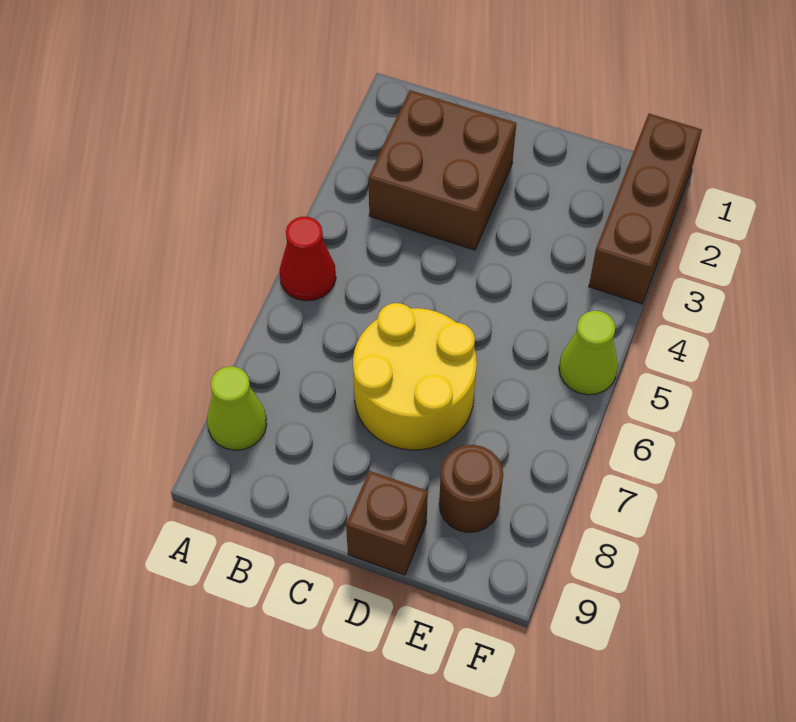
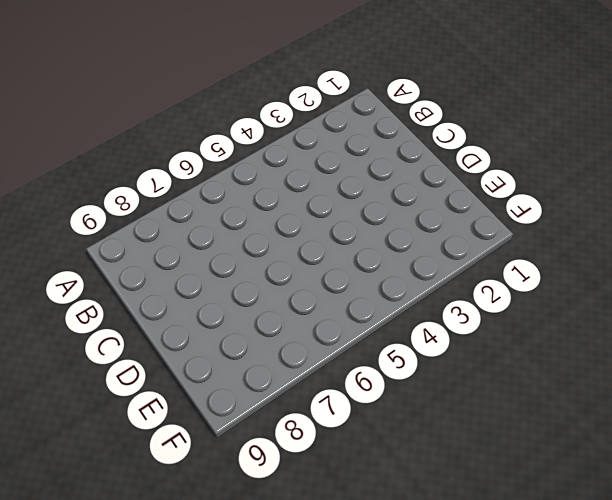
none -> red cone A5 level 1
none -> lime cone A8 level 1

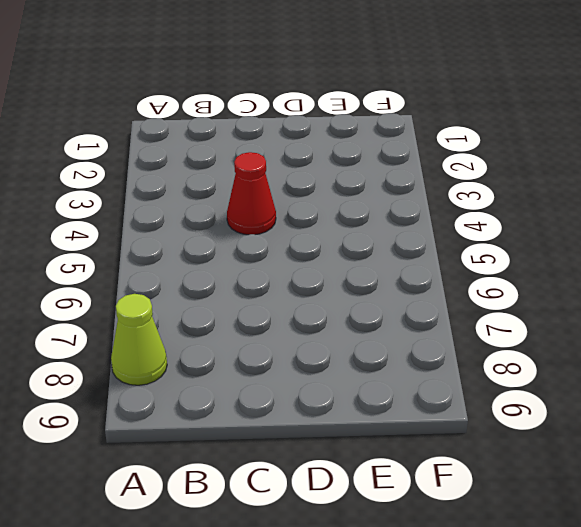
red cone C4 level 1 -> red cone A5 level 1
none -> brown brick B2:C3 level 1
none -> yellow round brick C6:D7 level 1

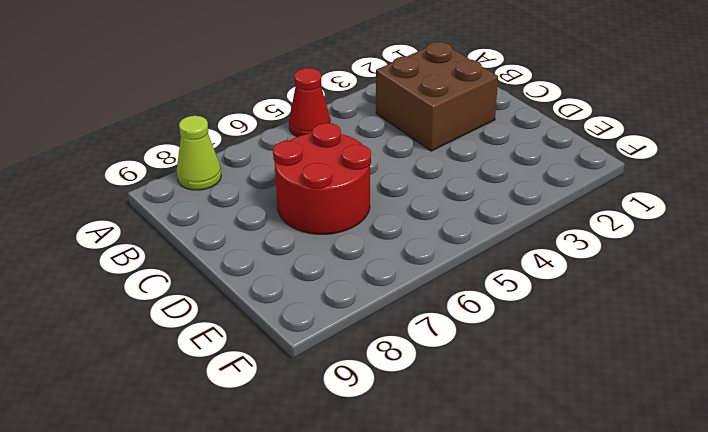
red round brick C6:D7 level 1 -> yellow round brick C6:D7 level 1
none -> brown brick D9 level 1
none -> brown round brick E8 level 1

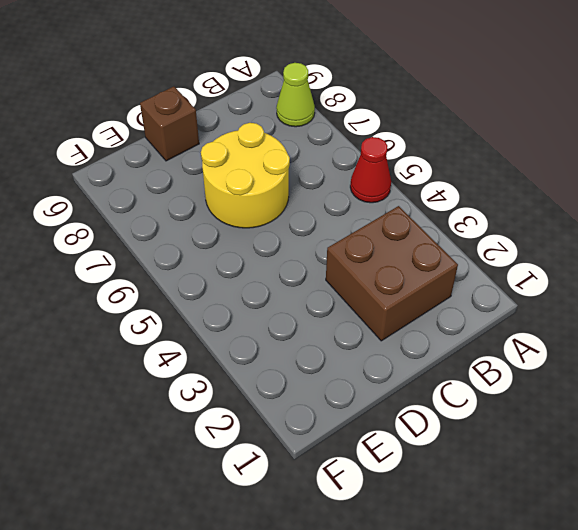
none -> brown round brick E8 level 1
none -> brown brick F1:F3 level 1

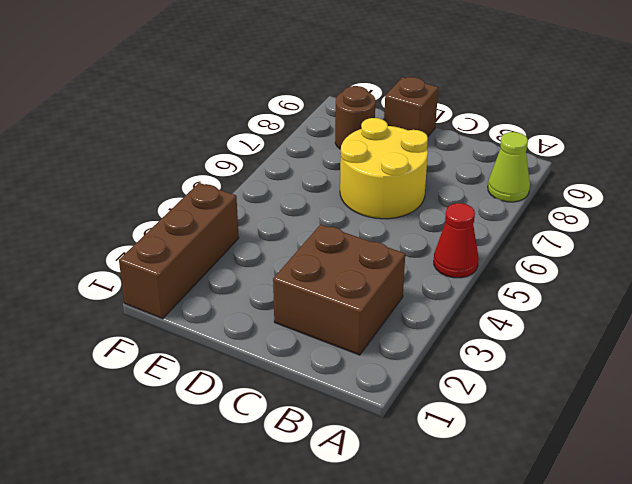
none -> lime cone F5 level 1

